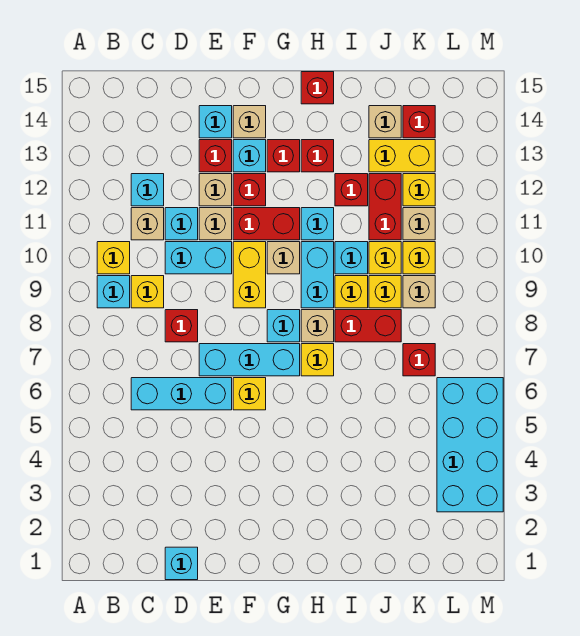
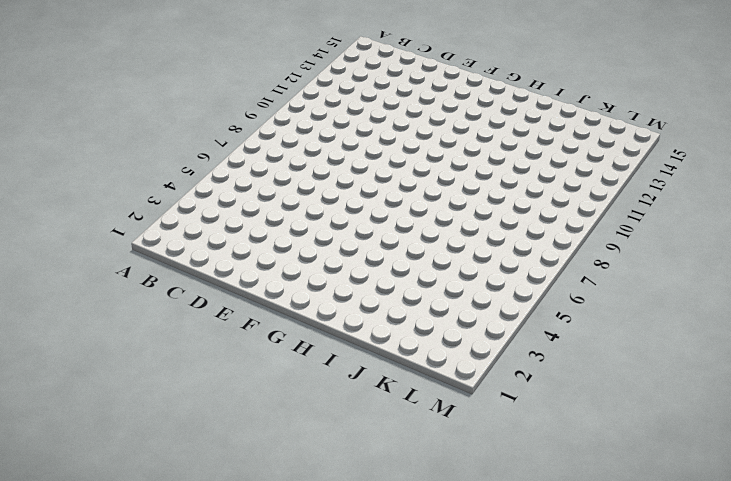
none -> cyan brick B9 level 1
none -> yellow brick B10 level 1
none -> cyan brick C6:E6 level 1
none -> yellow brick C9 level 1

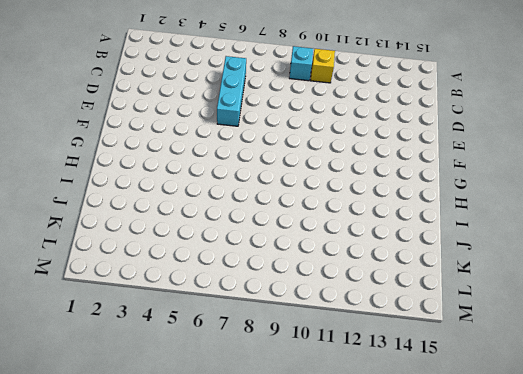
none -> yellow brick C9 level 1
none -> tan brick C11 level 1
none -> cyan brick C12 level 1
none -> cyan brick D1 level 1

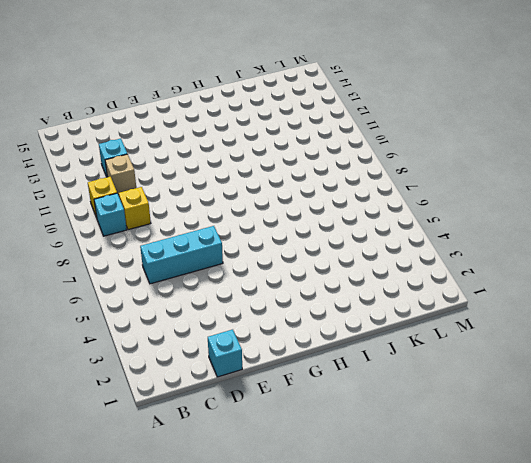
none -> red brick D8 level 1
none -> cyan brick D10:E10 level 1
none -> cyan brick D11 level 1
none -> cyan brick E7:G7 level 1

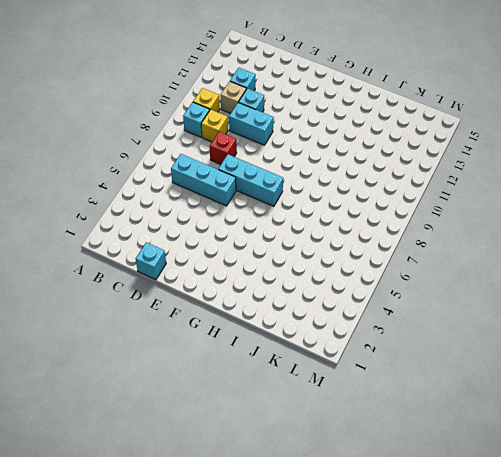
none -> tan brick E11 level 1
none -> tan brick E12 level 1
none -> red brick E13 level 1
none -> cyan brick E14 level 1

